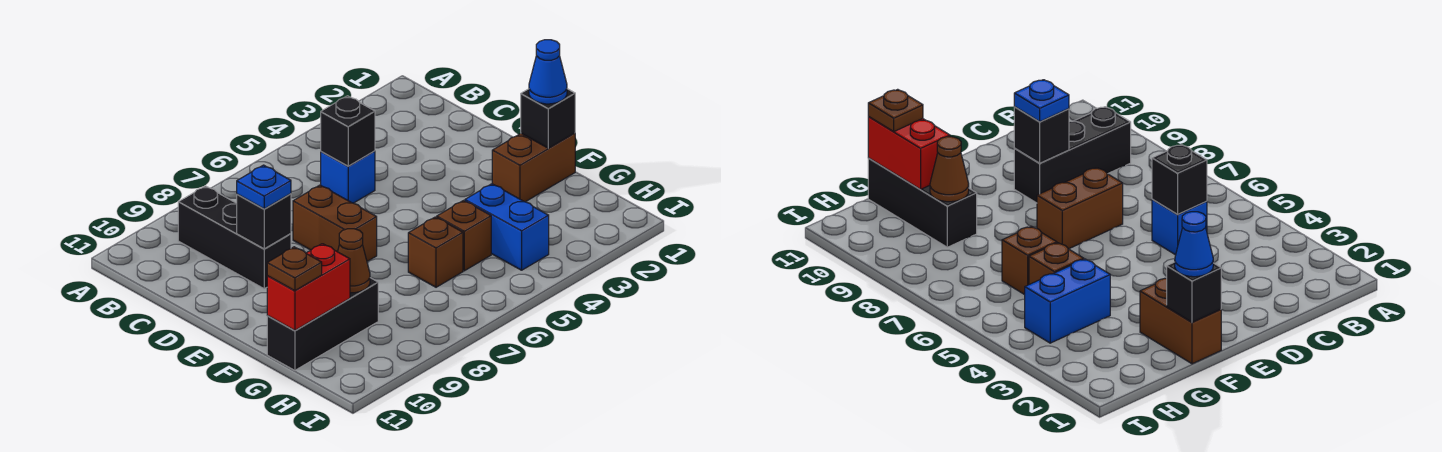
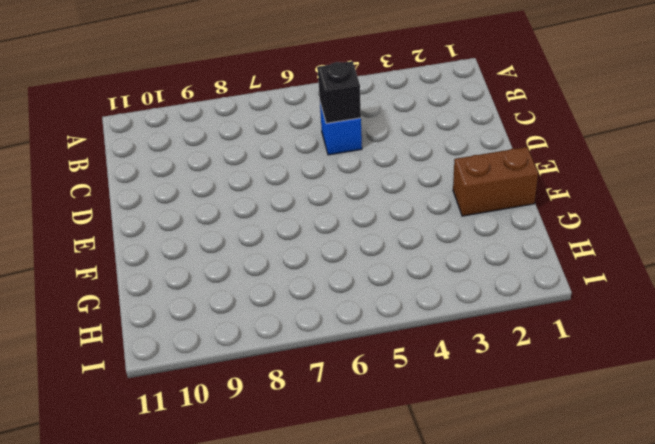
none -> black brick B9:D9 level 1
none -> brown brick D7:E7 level 1
none -> blue brick G4:H4 level 1

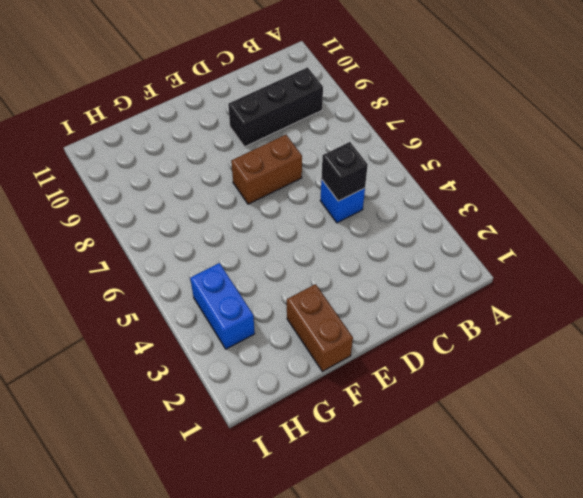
blue brick H3:H4 level 1 -> blue brick G4:H4 level 1
none -> brown brick G5 level 1
none -> brown brick G6 level 1
none -> black brick G9:G11 level 1

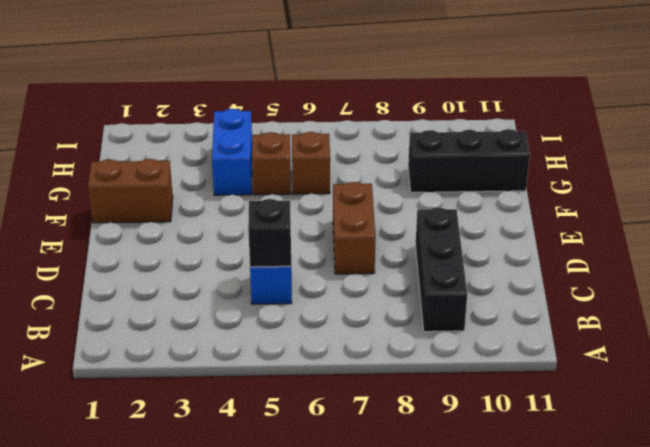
none -> black brick D9 level 2
none -> black brick F1 level 2
none -> brown cone G9 level 2

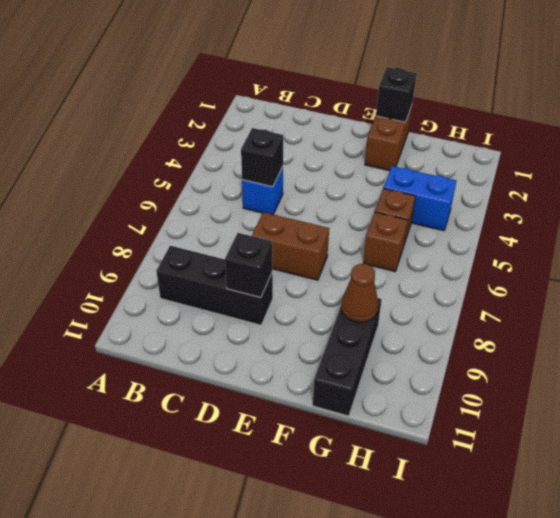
none -> red brick G10:G11 level 2
none -> blue plate D9 level 3
none -> blue cone F1 level 3

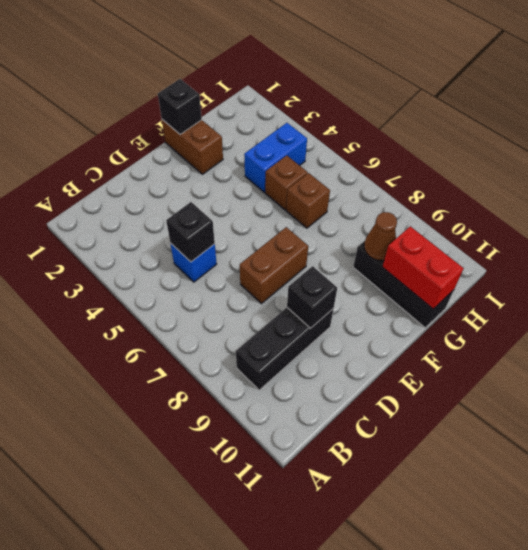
none -> blue plate D9 level 3
none -> blue cone F1 level 3
none -> brown plate G11 level 3

